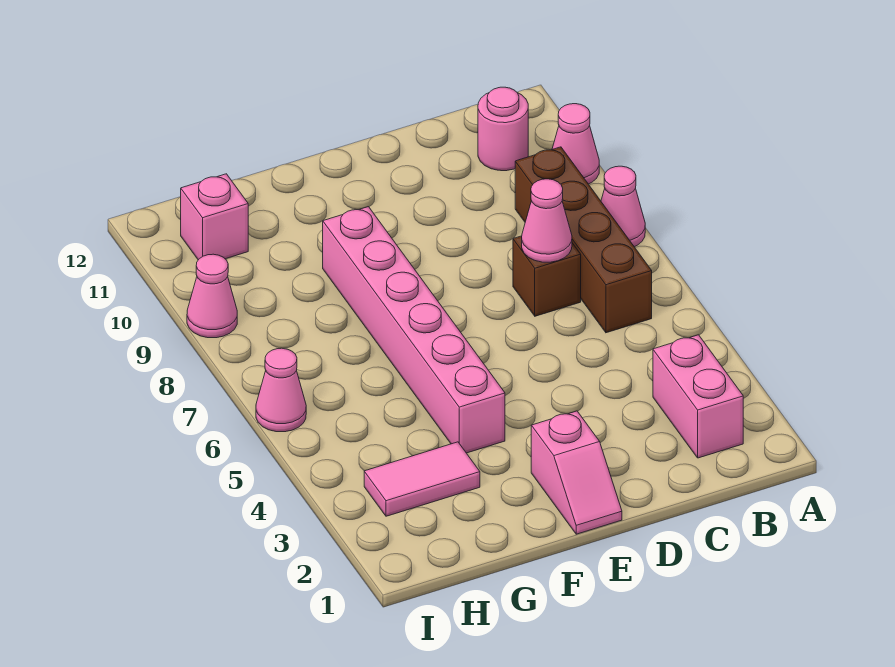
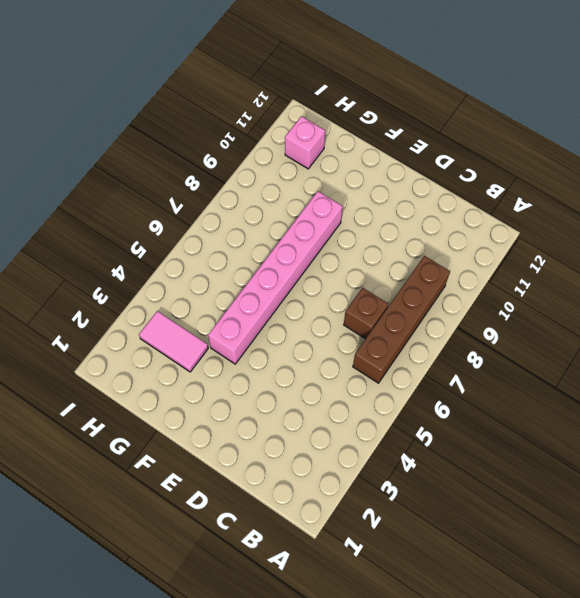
none -> pink cone A8 level 1
none -> pink cone A10 level 1
none -> pink brick B2:B3 level 1

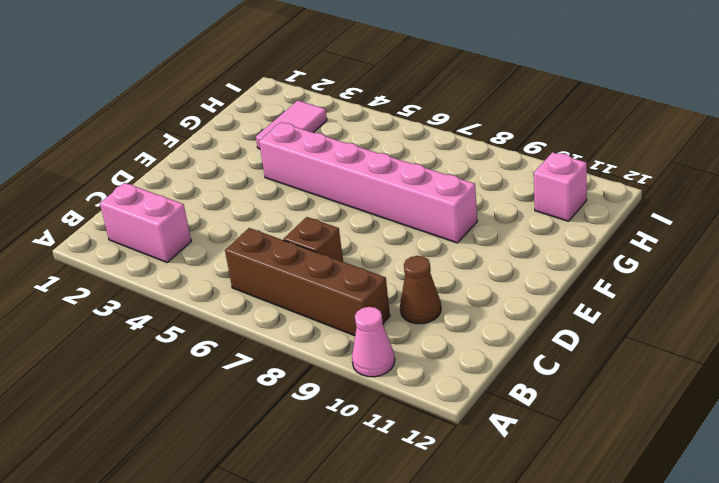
brown cone C10 level 1 -> none
none -> pink cone A8 level 1
none -> pink round brick B11 level 1
none -> pink slope E1:E2 level 1 top 2

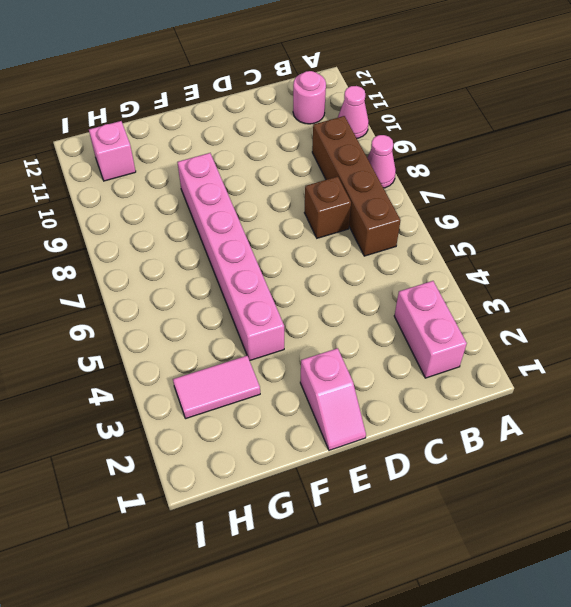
none -> pink cone I6 level 1
none -> pink cone I9 level 1
none -> pink cone C7 level 2

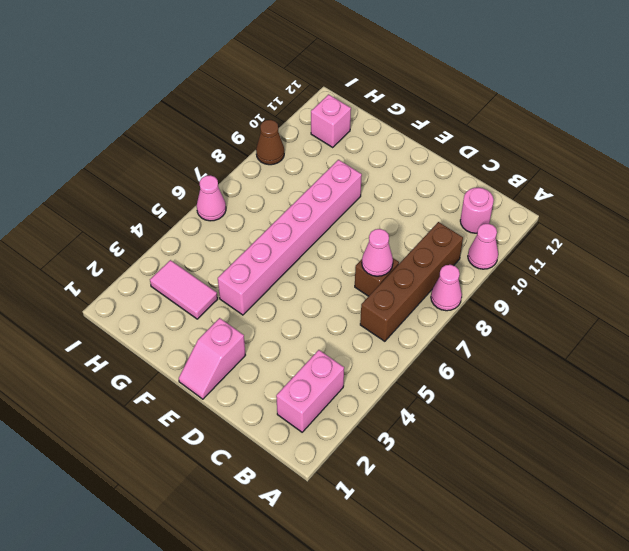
brown cone I9 level 1 -> pink cone I9 level 1

